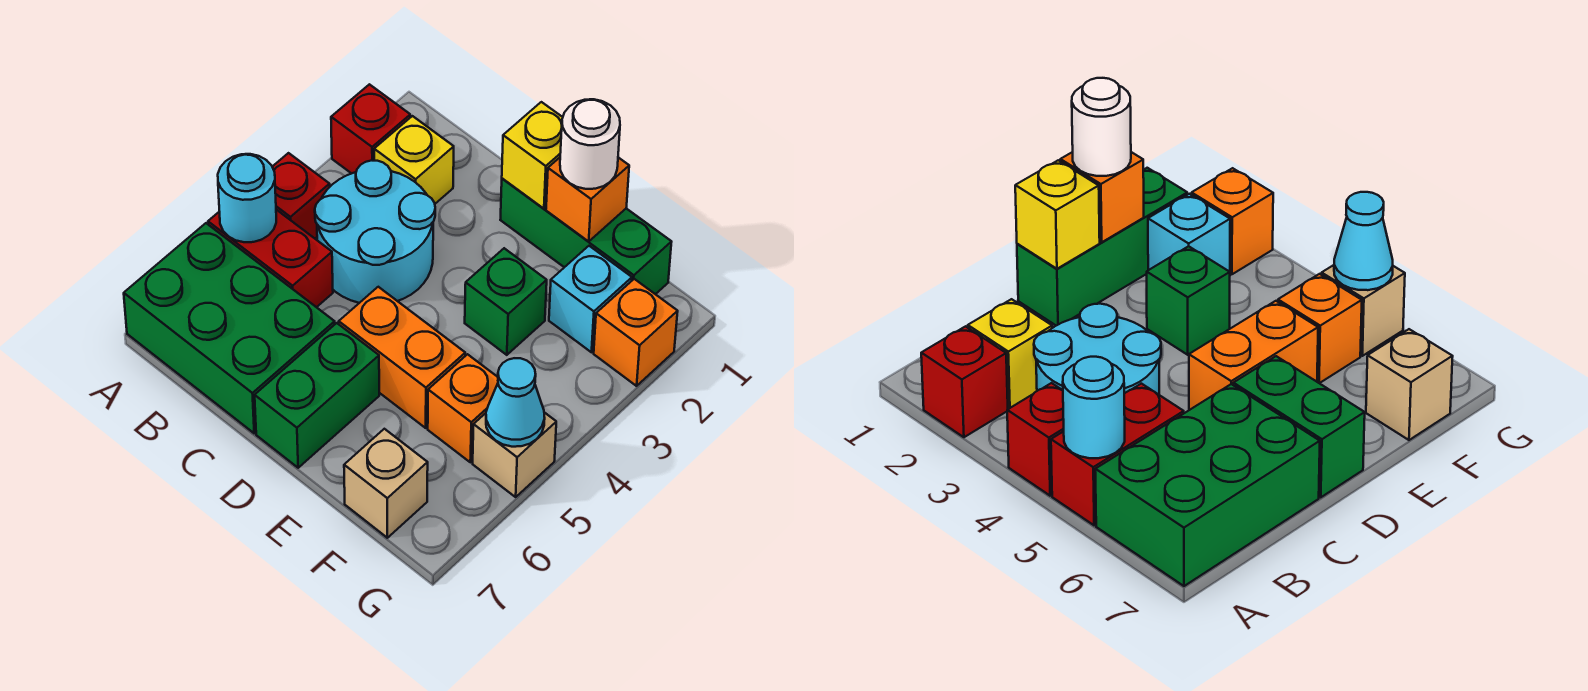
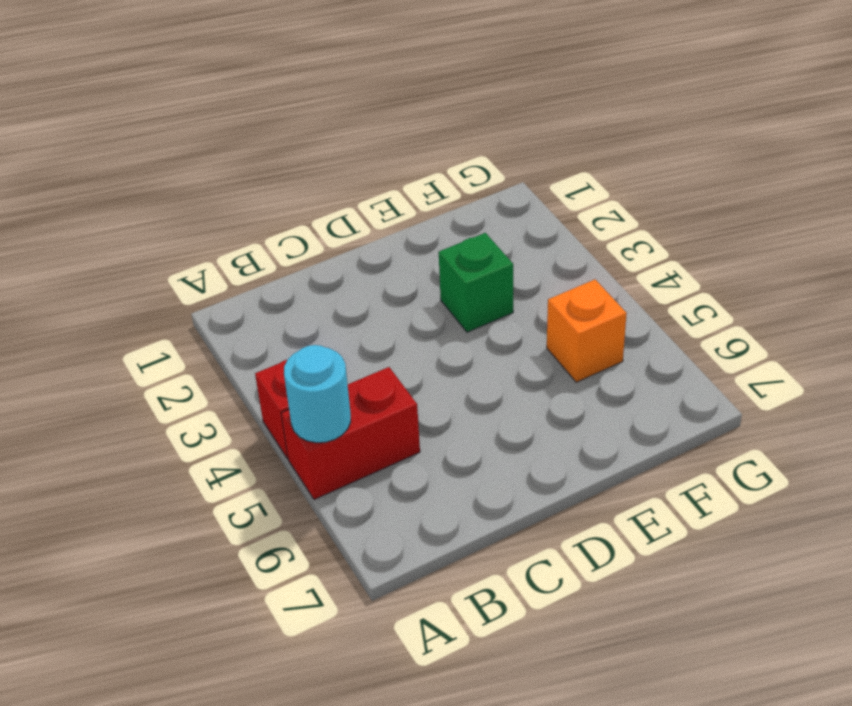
none -> red brick A2 level 1
none -> green brick A6:C7 level 1
none -> yellow brick B2 level 1

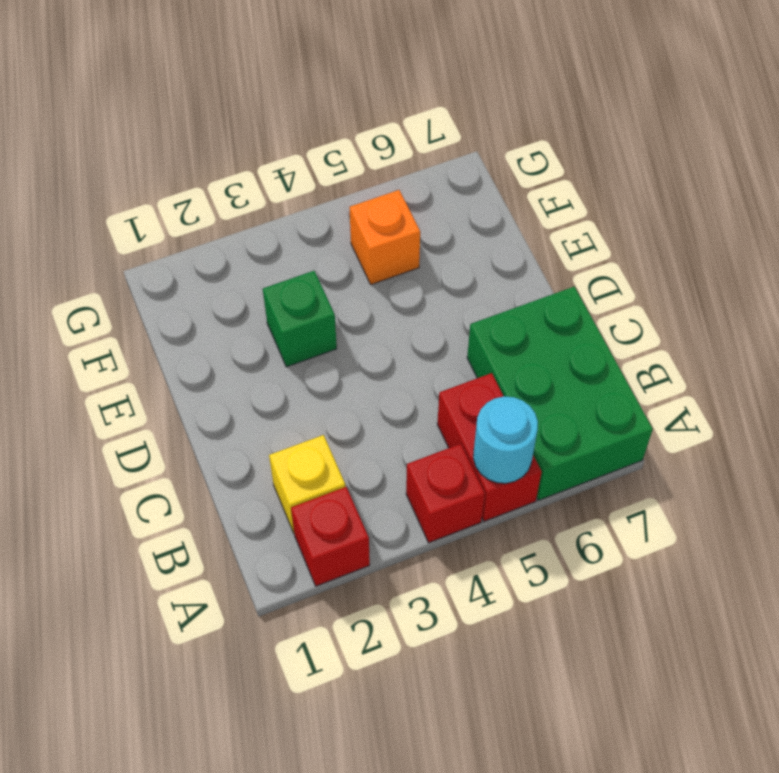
none -> cyan round brick B3:C4 level 1
none -> green brick D1:F1 level 1
none -> orange brick D5:E5 level 1

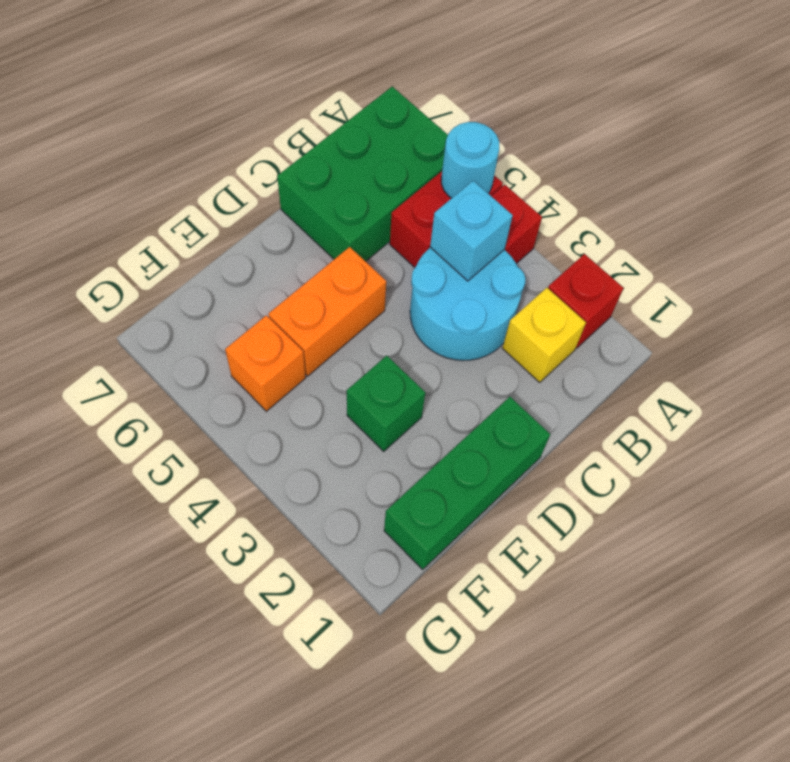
cyan brick B4 level 2 -> cyan brick F2 level 1
none -> green brick D6:D7 level 1
none -> tan brick F7 level 1
none -> orange brick G2 level 1

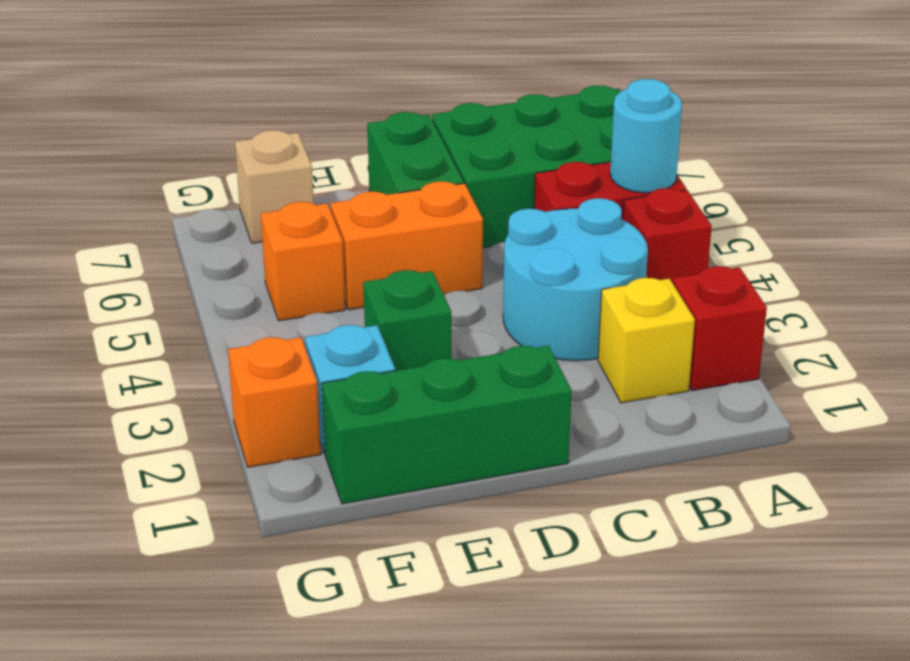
none -> tan brick G5 level 1
none -> yellow brick D1 level 2
none -> orange brick E1 level 2

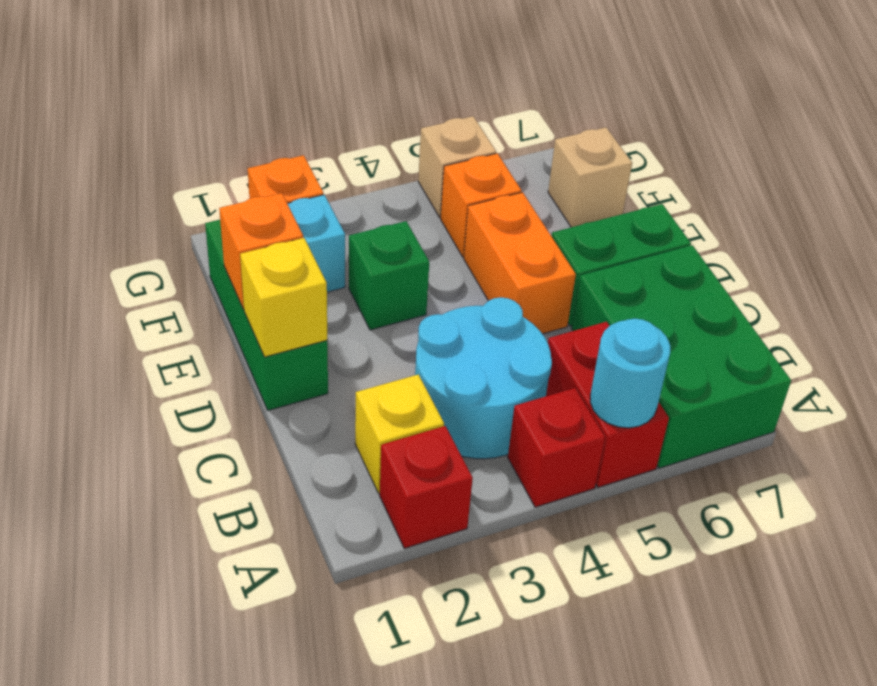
none -> cyan cone G5 level 2
none -> white round brick E1 level 3

